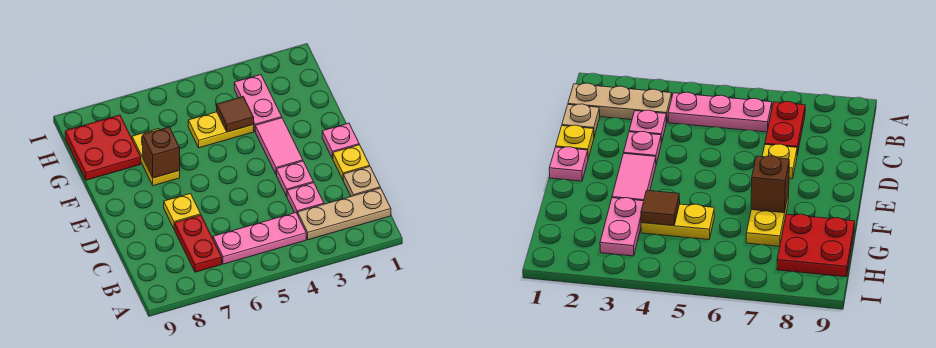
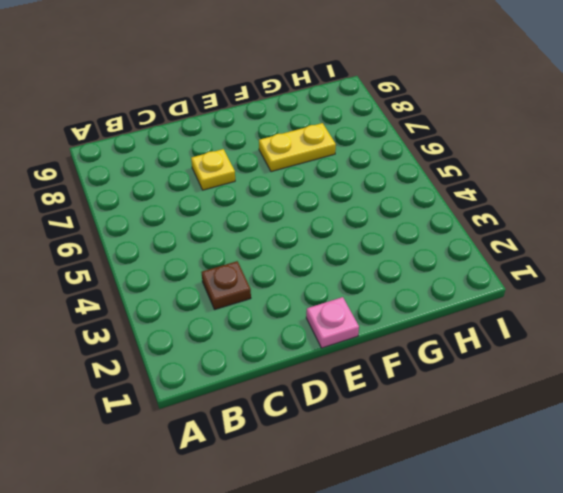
brown plate C3 level 1 -> pink plate C3 level 1
none -> tan plate B1:B3 level 1
none -> pink plate B4:B6 level 1
none -> red plate B7:C7 level 1

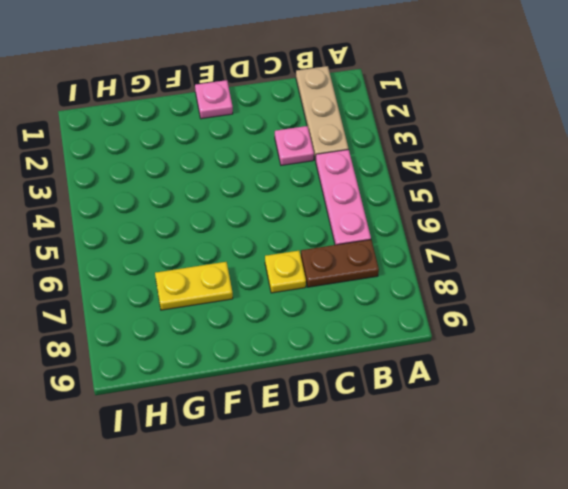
brown plate B7:C7 level 1 -> red plate B7:C7 level 1
none -> tan plate C1 level 1
none -> yellow plate D1 level 1
none -> pink plate D3 level 1

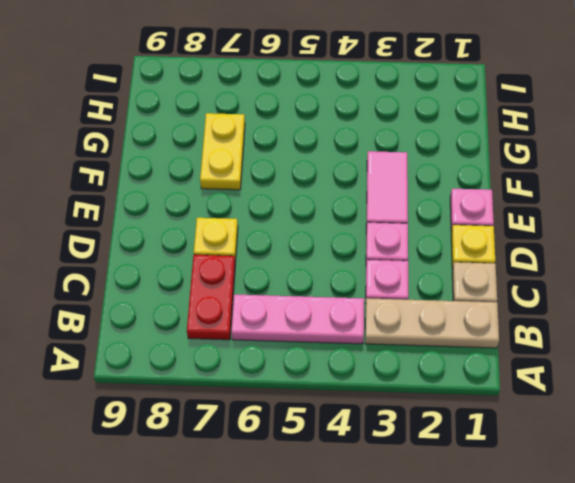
none -> pink plate G3:H3 level 1
none -> yellow plate G4:G5 level 1
none -> red plate G8:H9 level 1

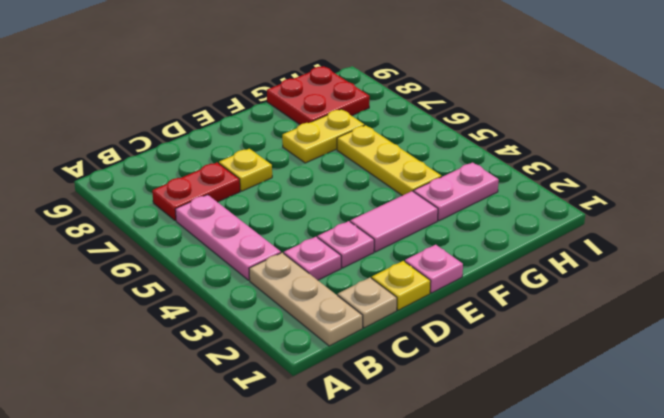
yellow plate G4:G6 level 1 -> yellow plate G4:G5 level 1
none -> brown brick F7 level 2
none -> brown tile G4 level 2

